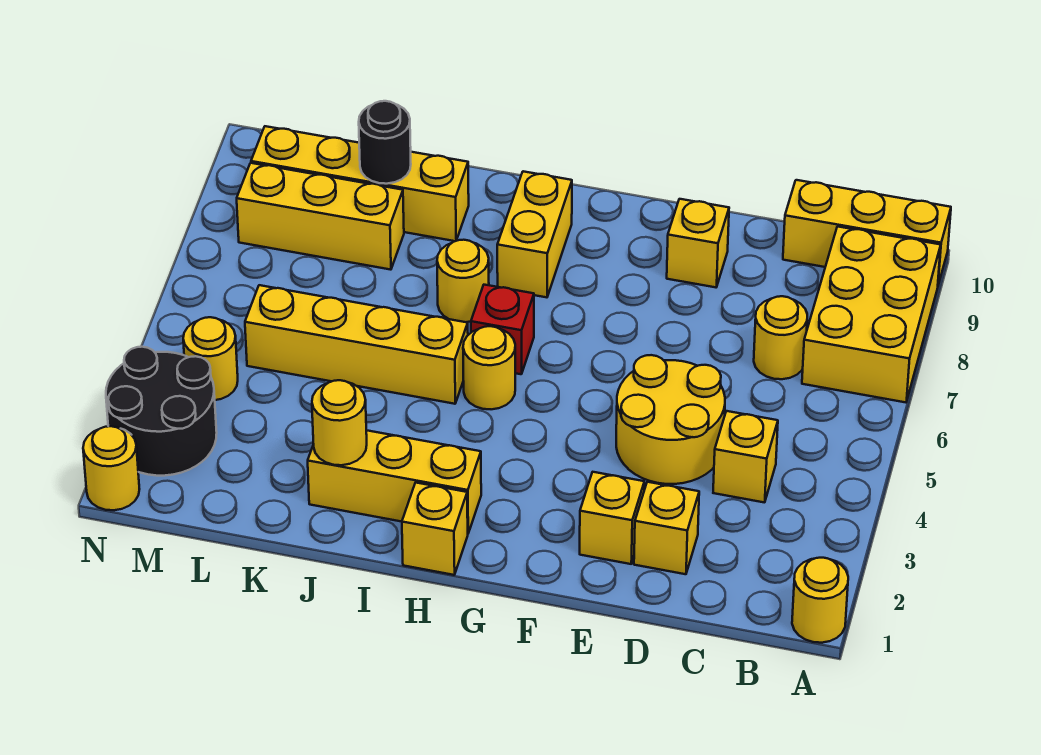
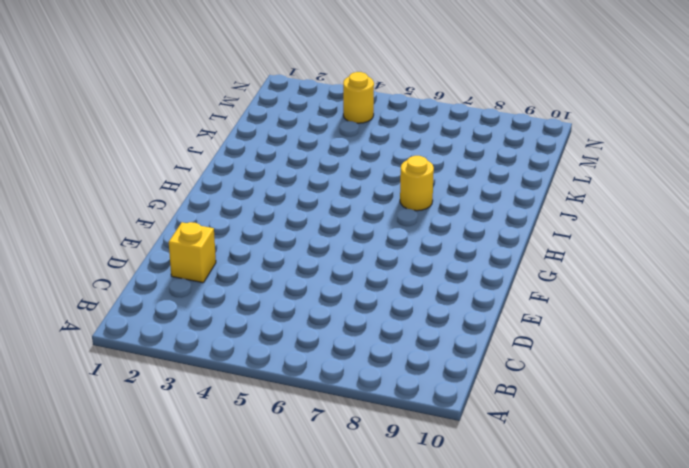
none -> yellow round brick A1 level 1
none -> yellow brick A7:B9 level 1
none -> yellow brick A10:C10 level 1

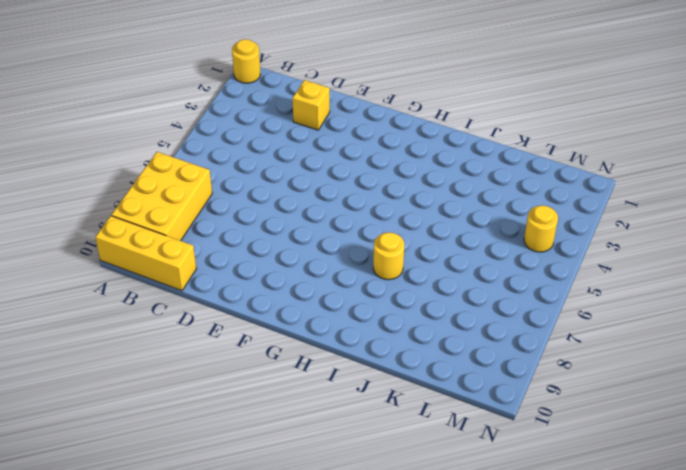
none -> yellow brick C4 level 1
none -> yellow round brick C7 level 1
none -> yellow round brick D4:E5 level 1

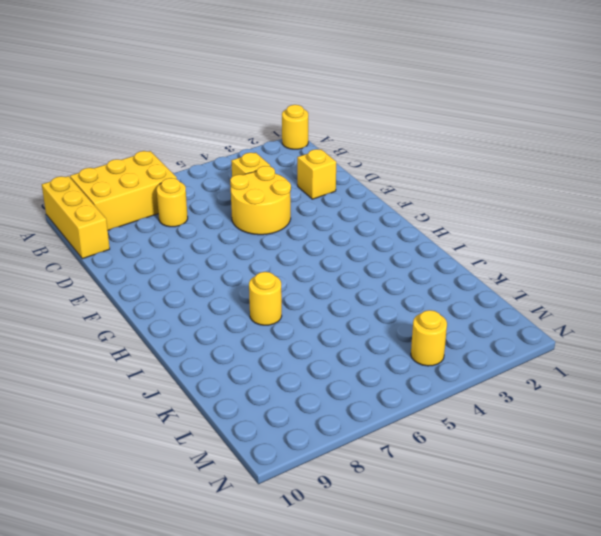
none -> yellow brick E2 level 1
none -> yellow brick E9 level 1
none -> yellow brick H1 level 1

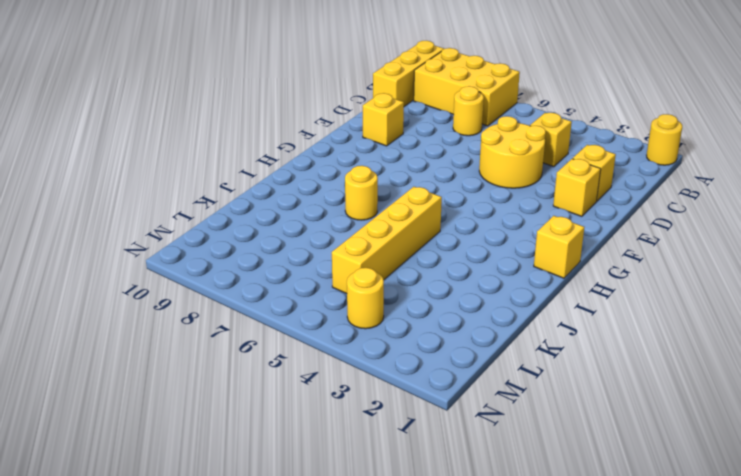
none -> yellow brick H2:J2 level 1
none -> yellow round brick H5 level 1
none -> red brick H6 level 1

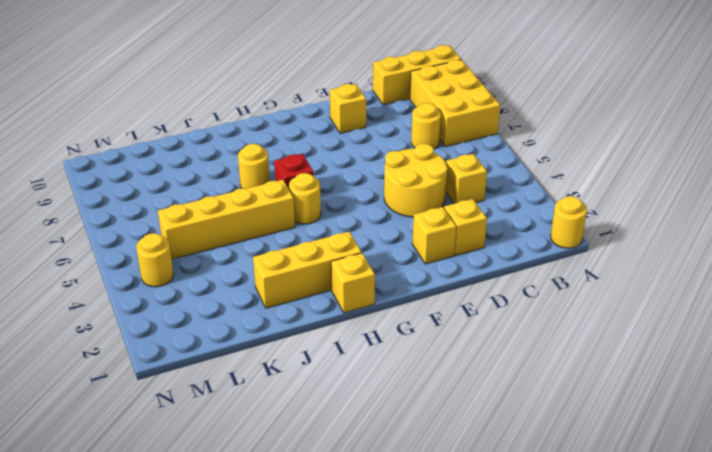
none -> yellow brick H8:H9 level 1
none -> yellow brick J9:M9 level 1
none -> yellow brick K8:M8 level 1

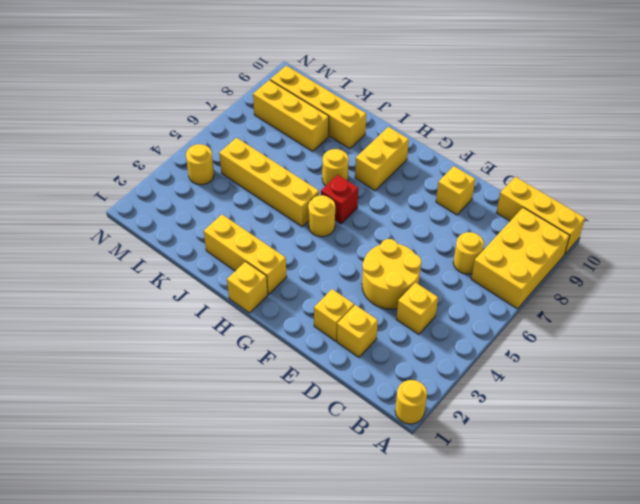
none -> black round brick M2:N3 level 1
none -> yellow round brick N1 level 1
none -> yellow round brick J2 level 2

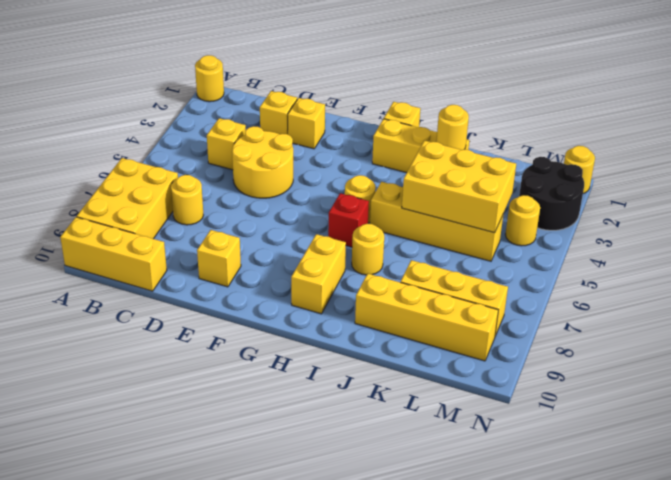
yellow brick J4:L5 level 2 -> none
none -> black round brick K9 level 2

